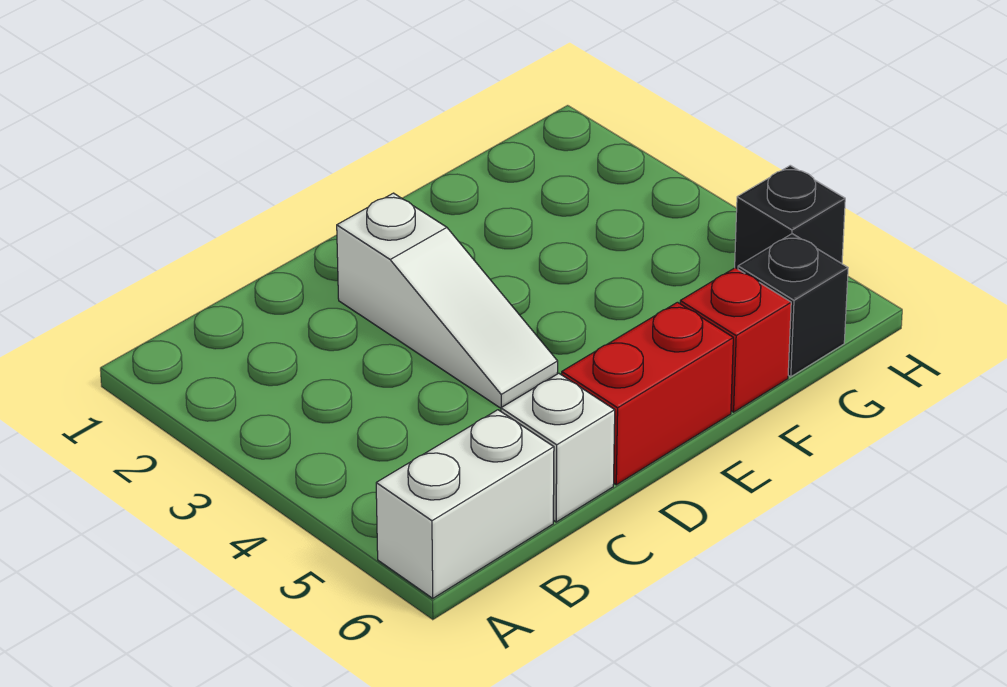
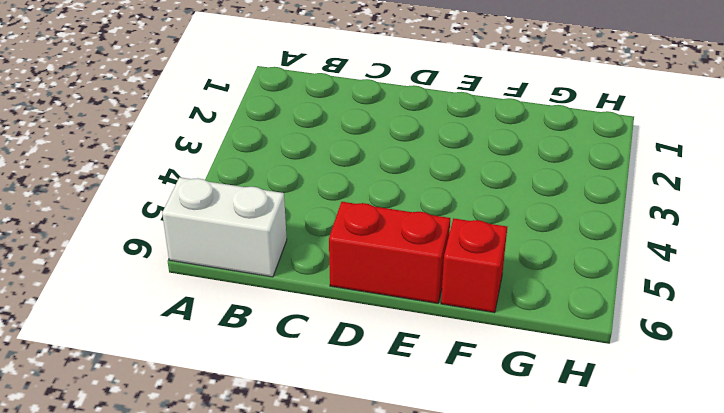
none -> white brick C6 level 1
none -> white slope D2:D4 level 1 top 2

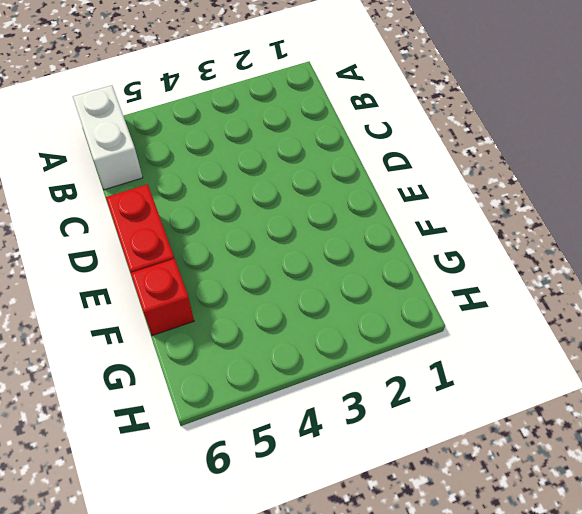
none -> white brick C6 level 1
none -> white slope D2:D4 level 1 top 2

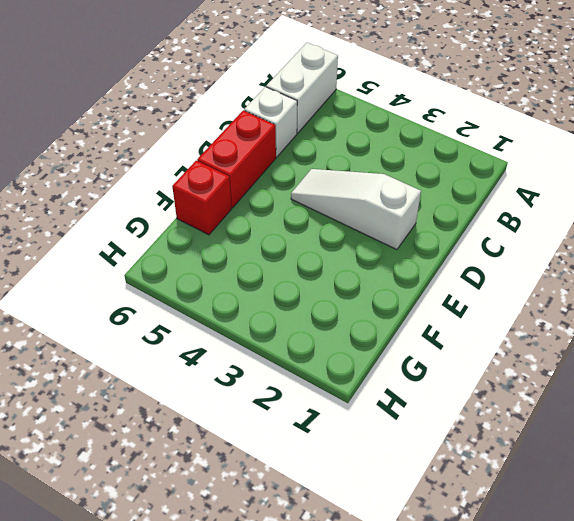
none -> black brick G6 level 1
none -> black brick H5 level 1

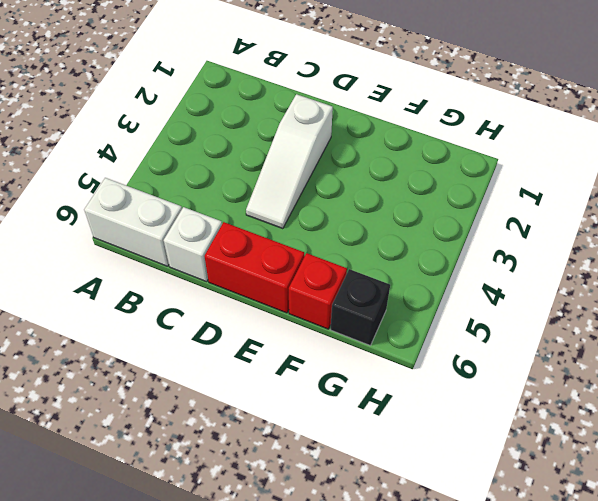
none -> black brick H5 level 1

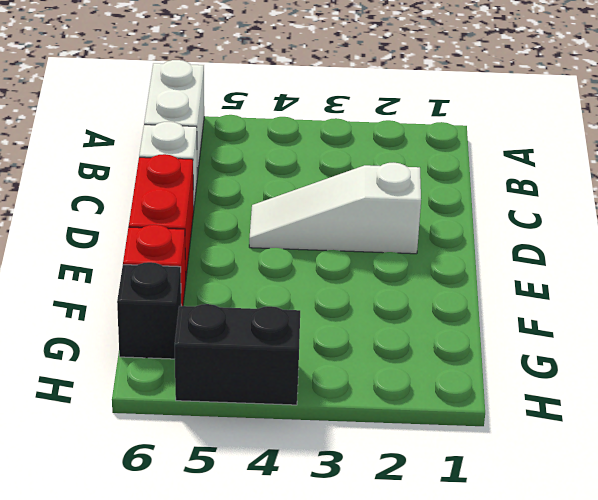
black brick H4:H5 level 1 -> black brick H5 level 1

